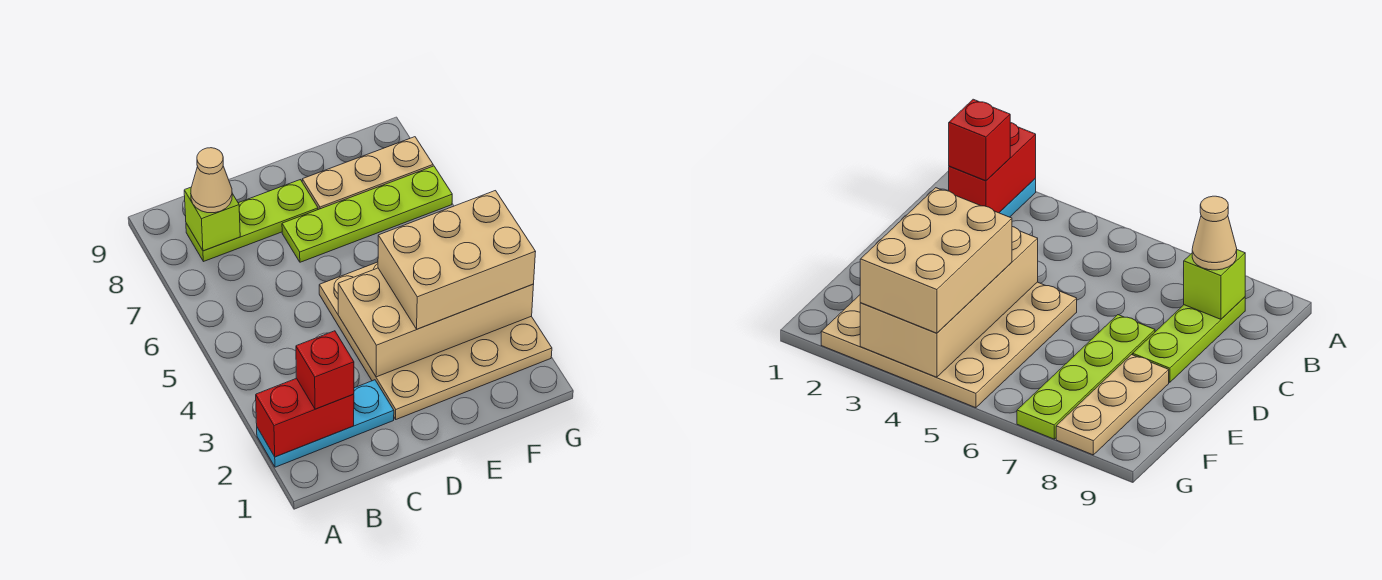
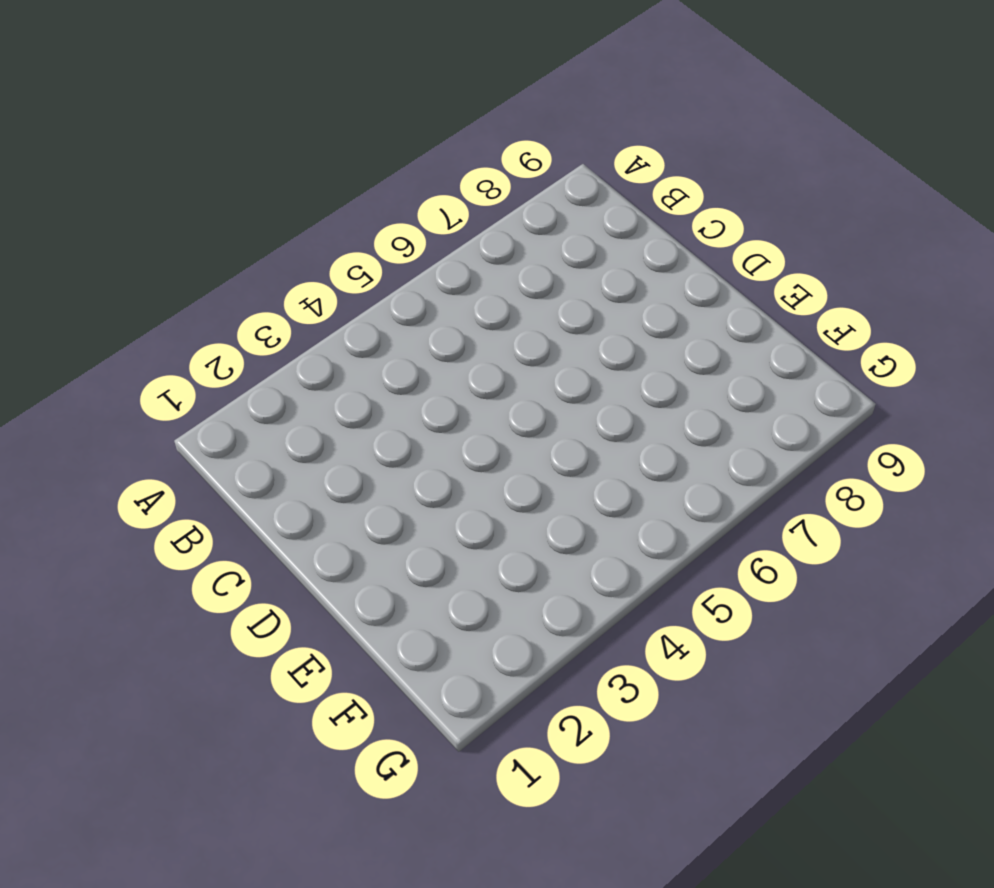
none -> cyan plate A2:C2 level 1
none -> lime plate B8:D8 level 1

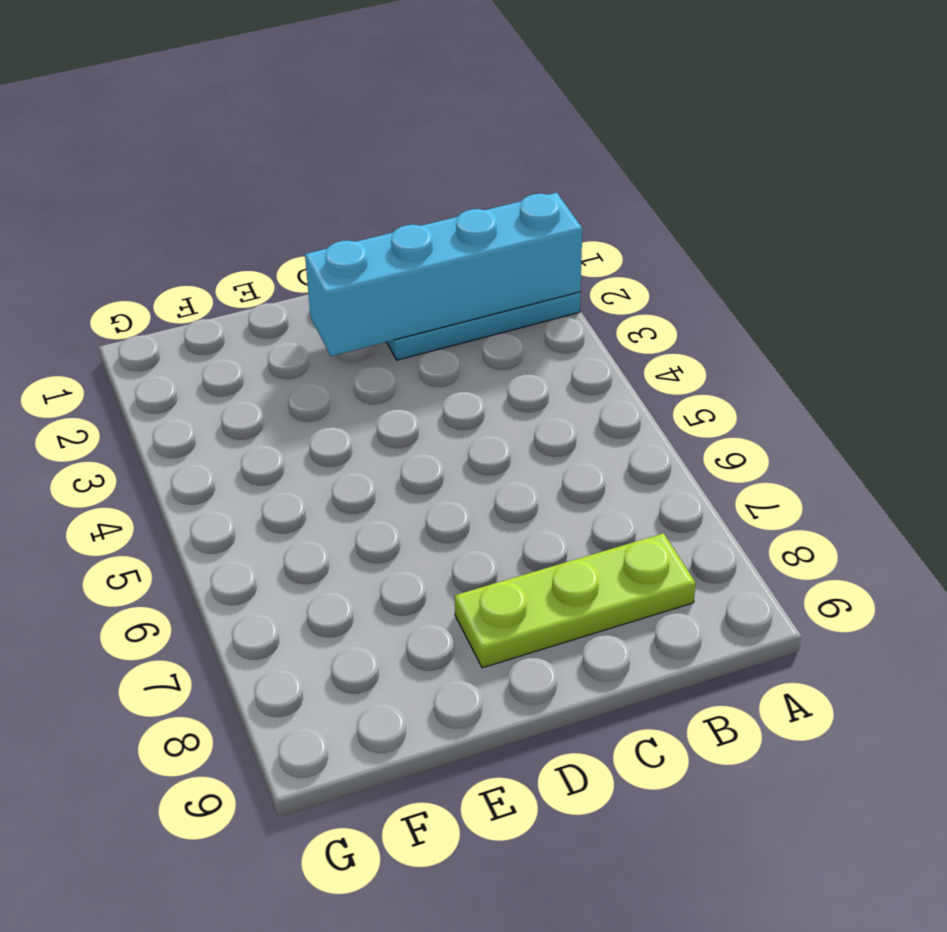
cyan brick A2:D2 level 2 -> red brick A2:B2 level 2
none -> tan plate D2:G5 level 1
none -> lime plate D7:G7 level 1

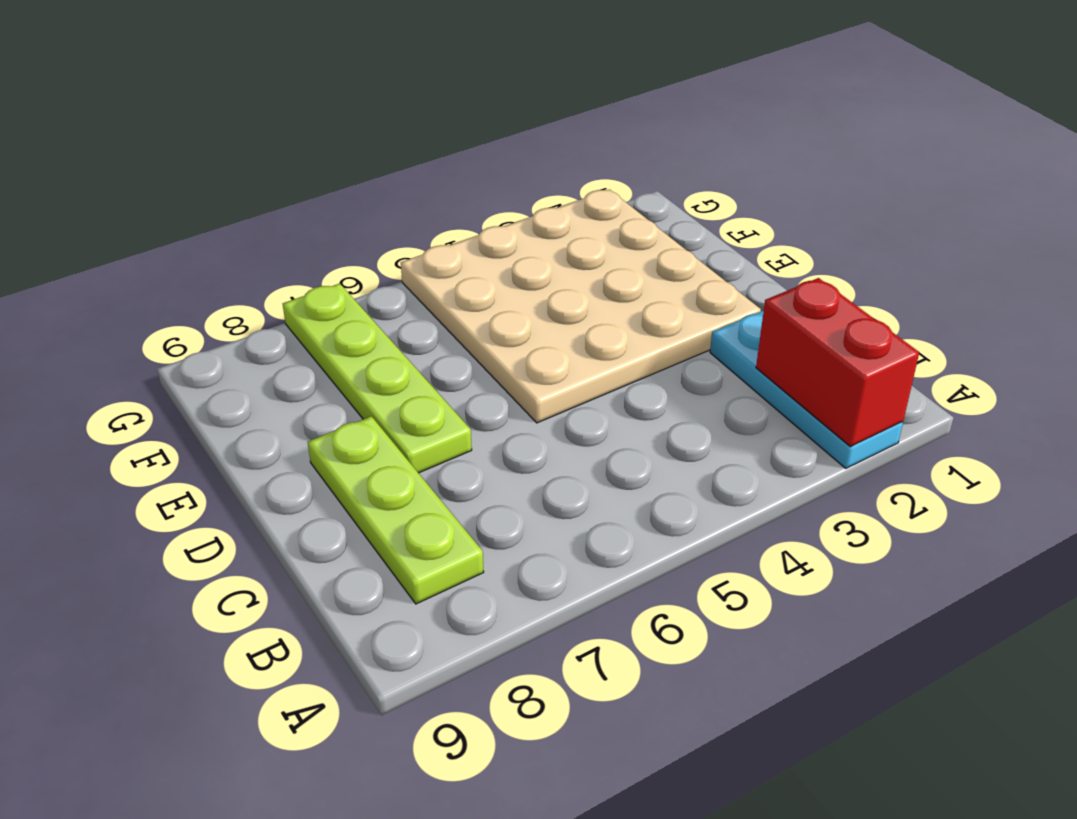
none -> tan plate E8:G8 level 1
none -> lime brick B8 level 2

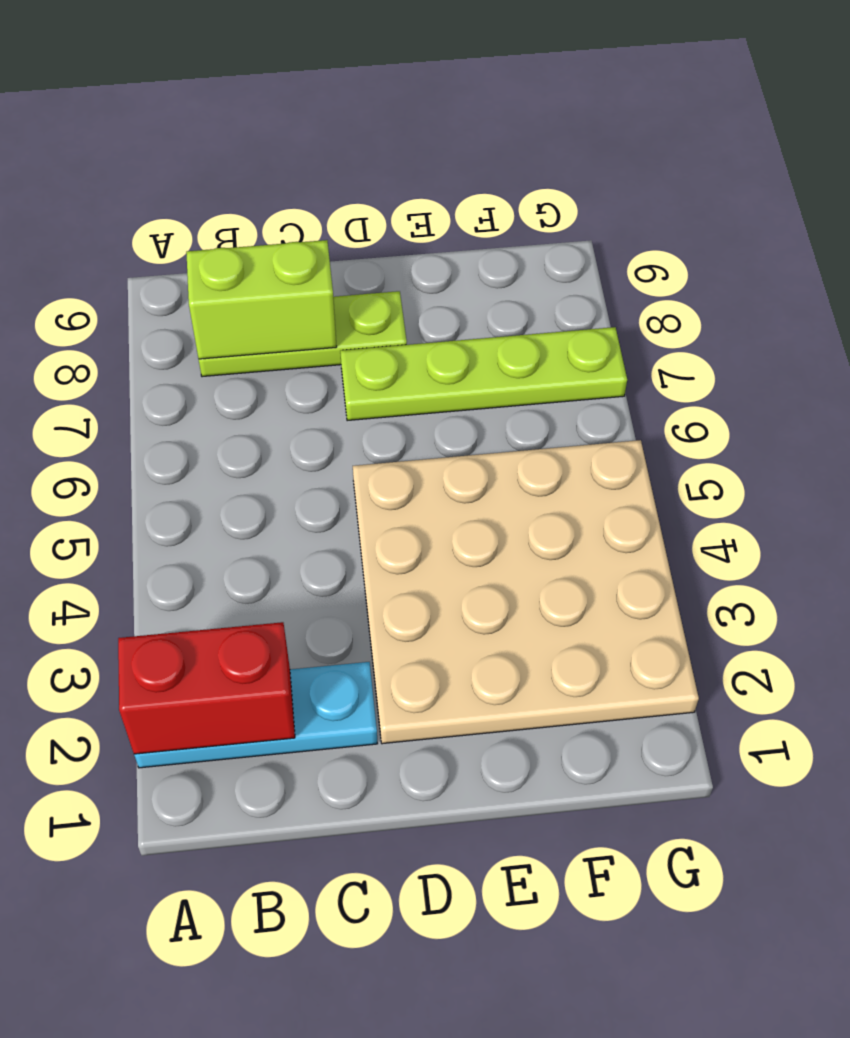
lime brick B8:C8 level 2 -> lime brick B8 level 2
none -> tan plate E8:G8 level 1
none -> tan brick D3:G4 level 2

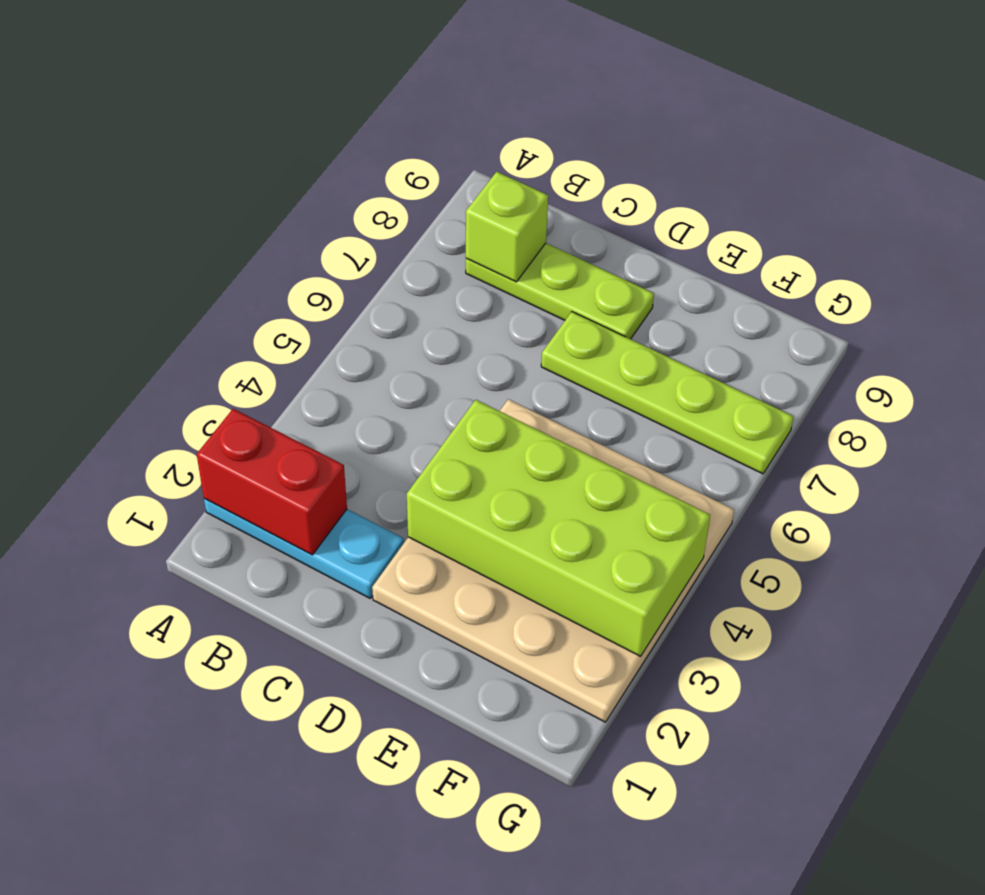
lime brick D3:G4 level 2 -> tan brick D3:G4 level 2
none -> tan plate E8:G8 level 1
none -> red brick B2 level 3

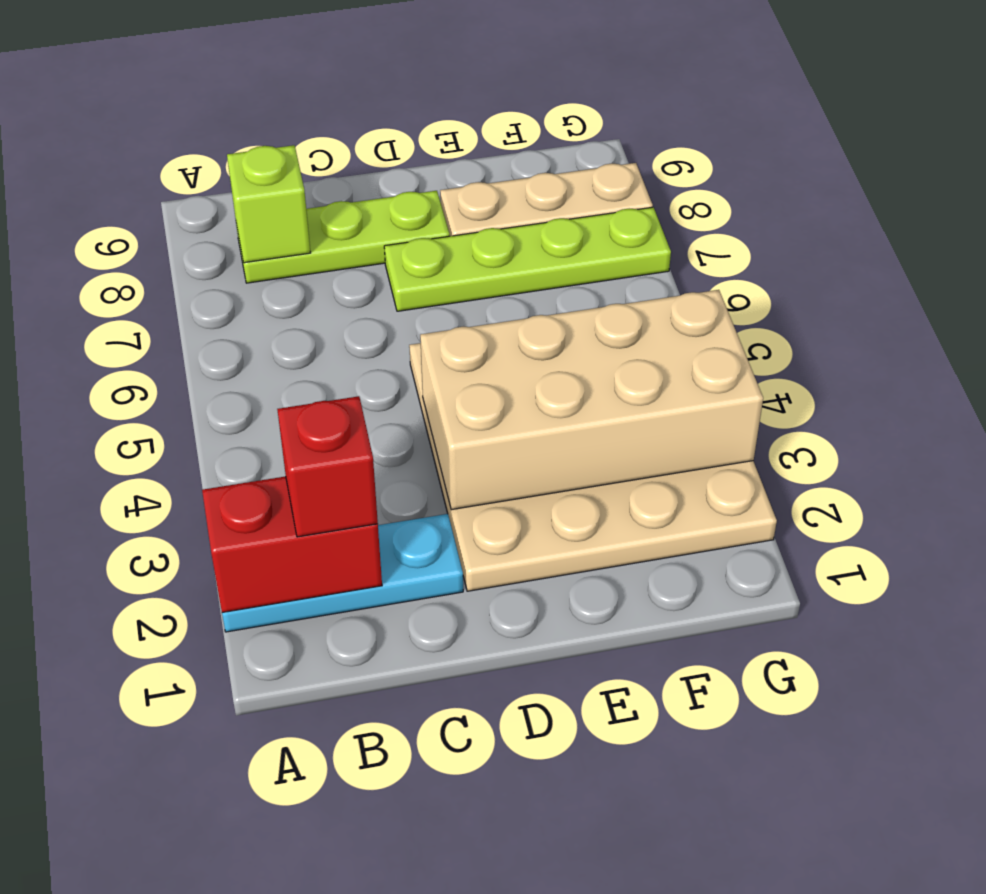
none -> tan cone B8 level 3
none -> tan brick E3:G4 level 3

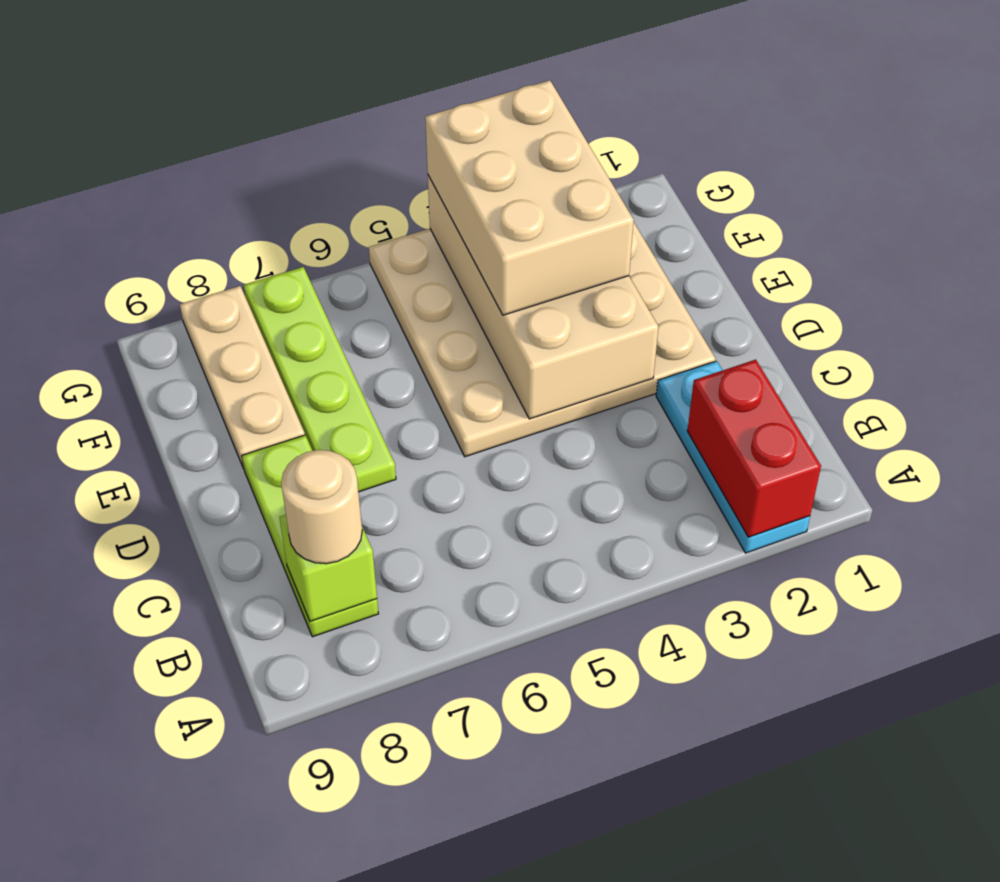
tan round brick B8 level 3 -> tan cone B8 level 3
none -> red brick B2 level 3

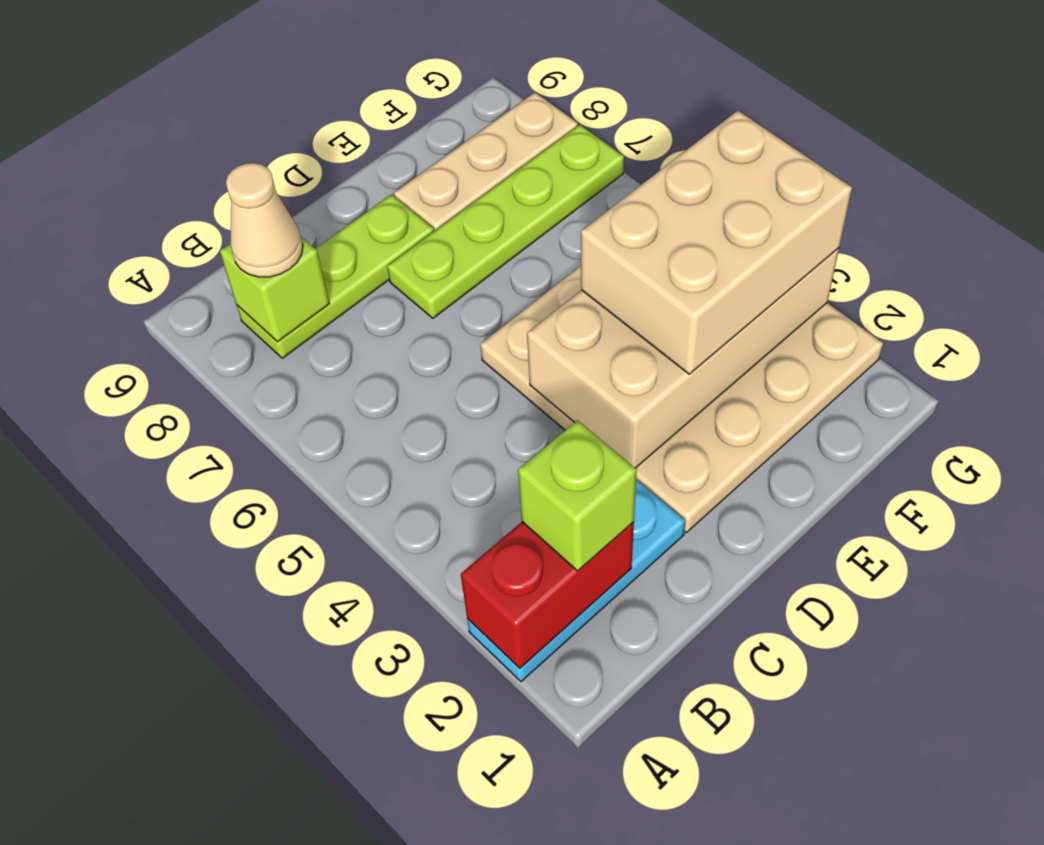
lime brick B2 level 3 -> red brick B2 level 3

